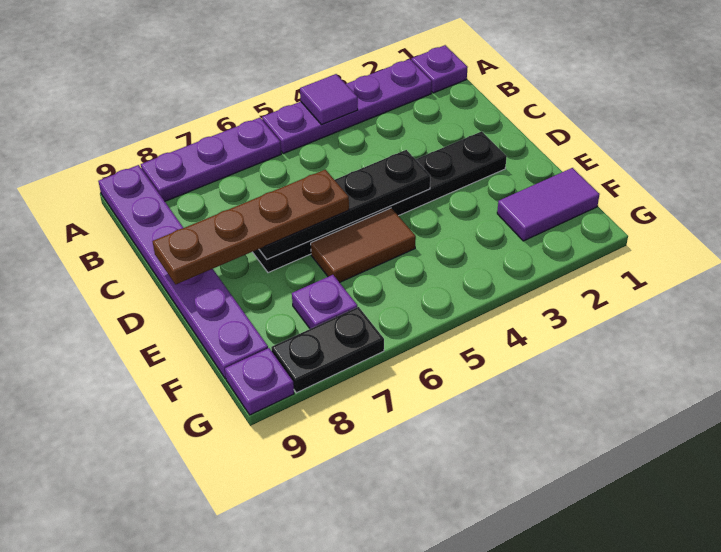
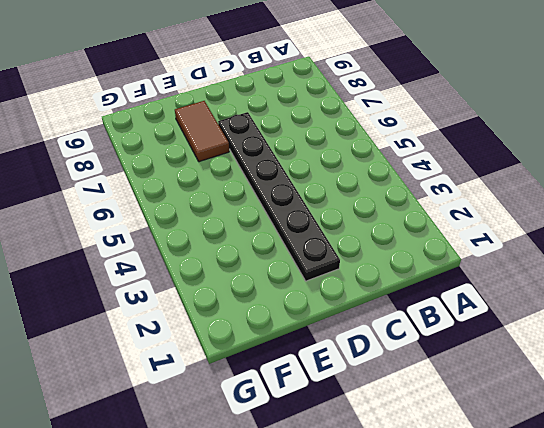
brown tile E7:E8 level 1 -> brown tile E5:E6 level 1
none -> purple plate A1 level 1
none -> purple plate A2:A5 level 1
none -> purple plate A6:A8 level 1

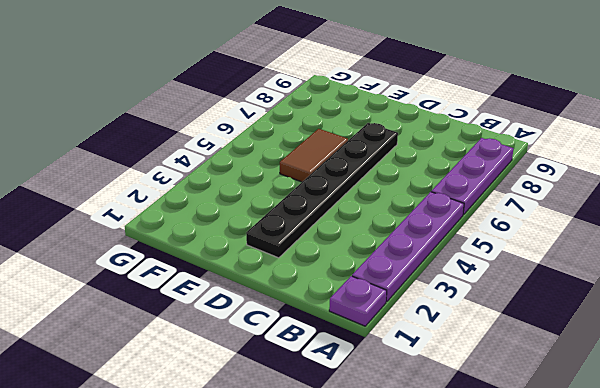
none -> purple plate A9:F9 level 1
none -> purple tile F1:F2 level 1
none -> purple plate F7 level 1

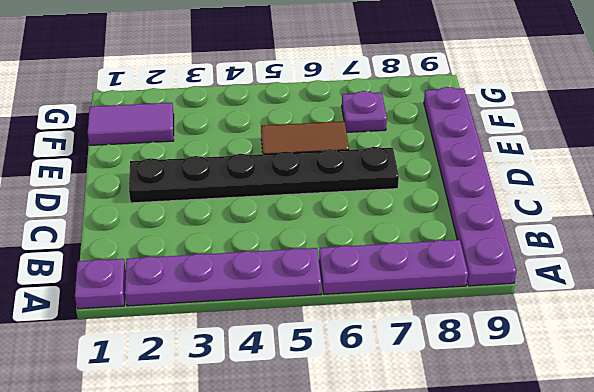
none -> black plate G7:G8 level 1
none -> purple plate G9 level 1
none -> purple tile A4 level 2

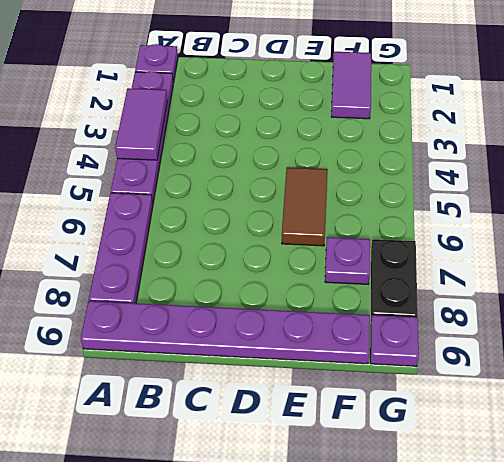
purple tile A3:A4 level 2 -> purple tile A4 level 2
none -> black plate D2:D7 level 1
none -> black plate D4:D7 level 2
none -> brown plate D6:D9 level 3

